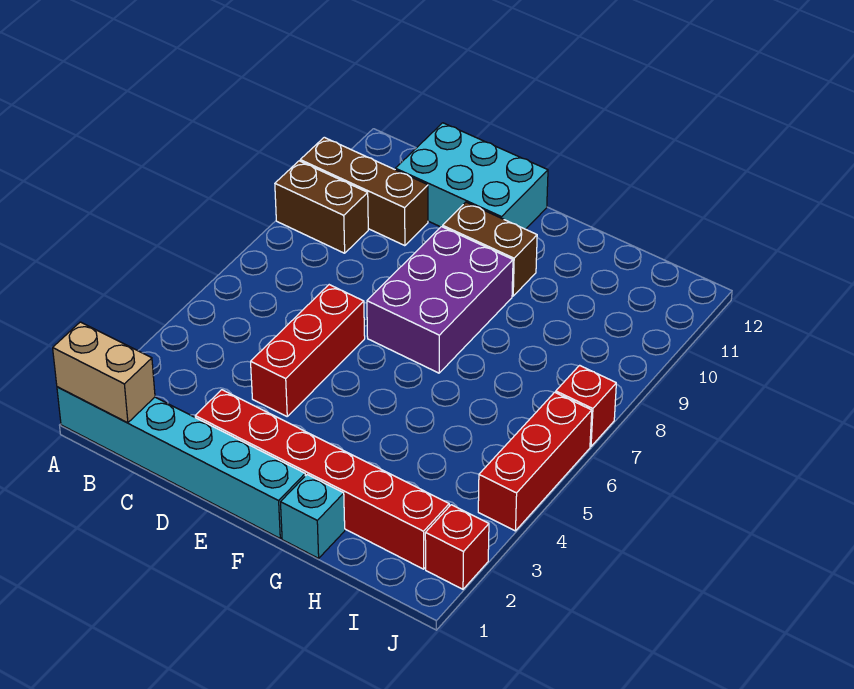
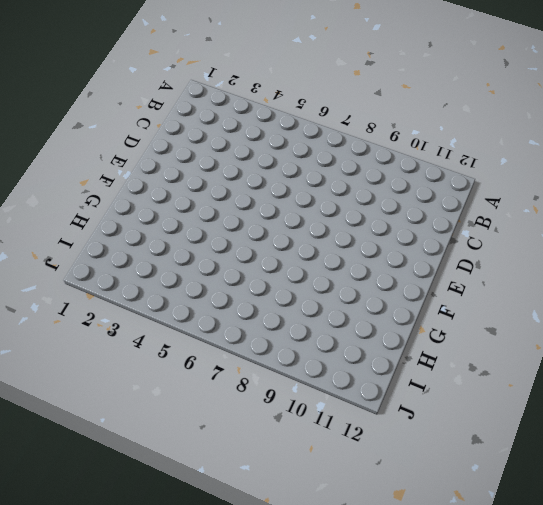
none -> cyan brick A1:F1 level 1
none -> brown brick A9:B9 level 1
none -> brown brick A10:C10 level 1

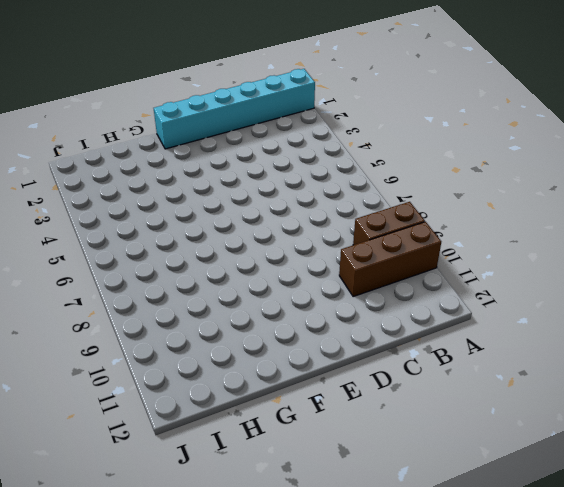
none -> cyan brick C11:E12 level 1
none -> red brick D2:I2 level 1
none -> red brick D4:D6 level 1

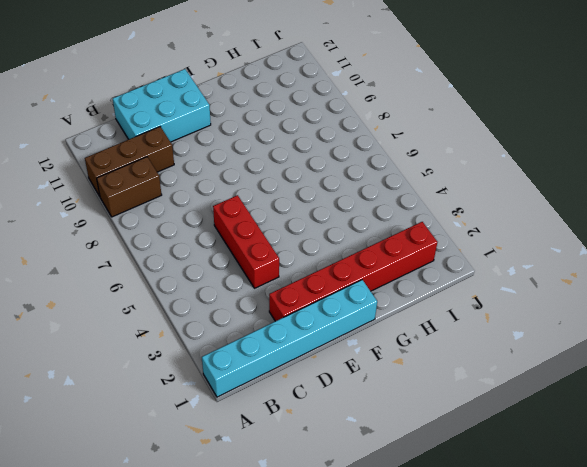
none -> purple brick E7:F9 level 1
none -> brown brick E10:F10 level 1
none -> cyan brick G1 level 1

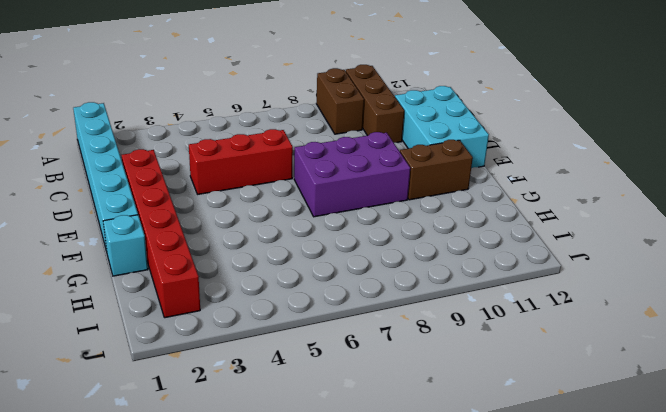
brown brick F10:F11 level 1 -> brown brick E10:F10 level 1
none -> red brick J2 level 1
none -> red brick J4:J6 level 1
none -> red brick J7 level 1

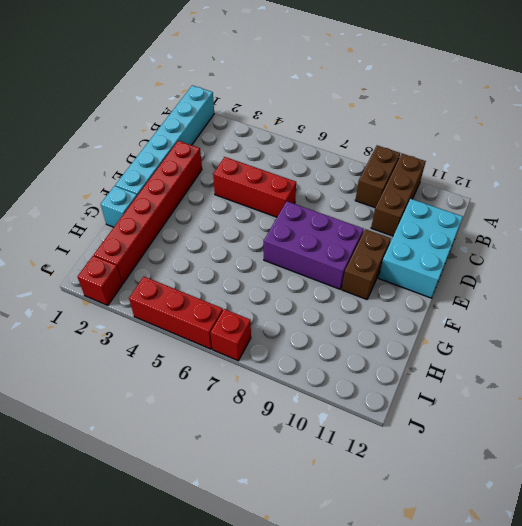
none -> tan brick A1:B1 level 2

